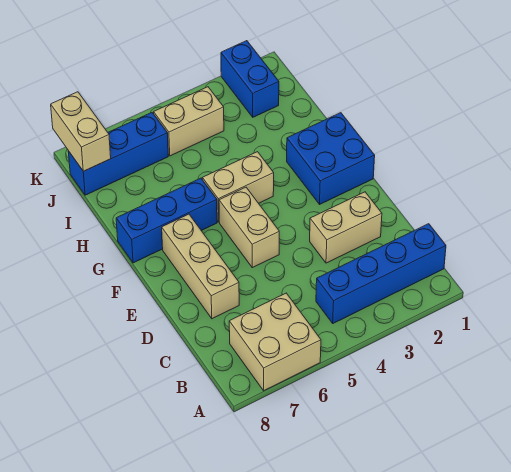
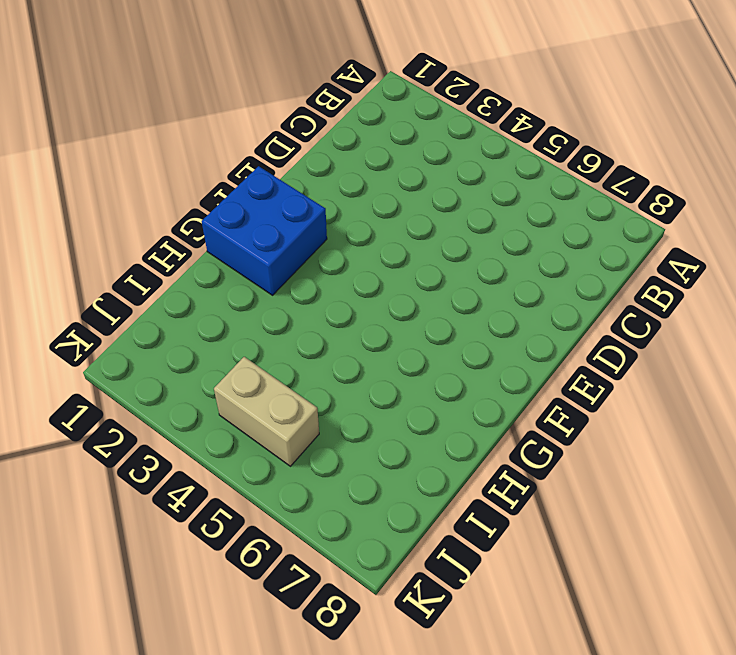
none -> tan brick A6:B7 level 1
none -> blue brick B1:B4 level 1
none -> tan brick D2:D3 level 1

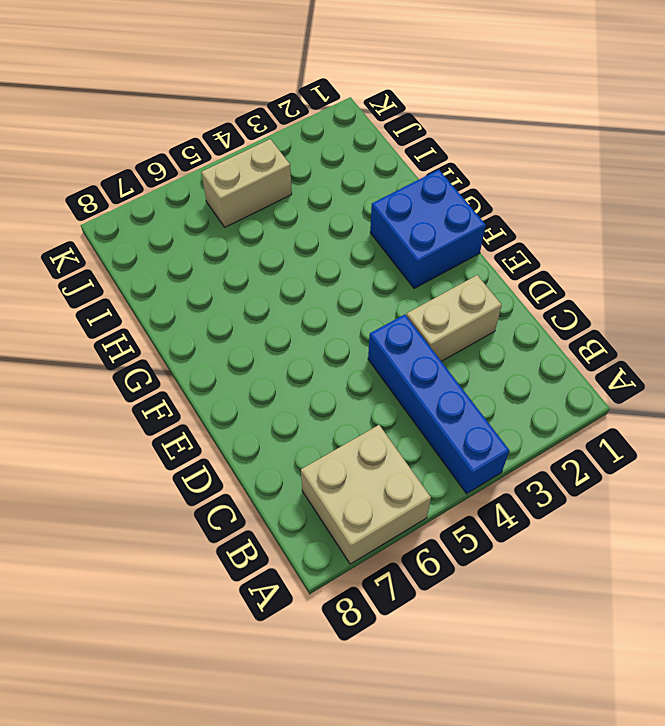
blue brick A4:D4 level 1 -> blue brick B1:B4 level 1
none -> tan brick D7:F7 level 1
none -> tan brick E5:F5 level 1
none -> tan brick G4:G5 level 1

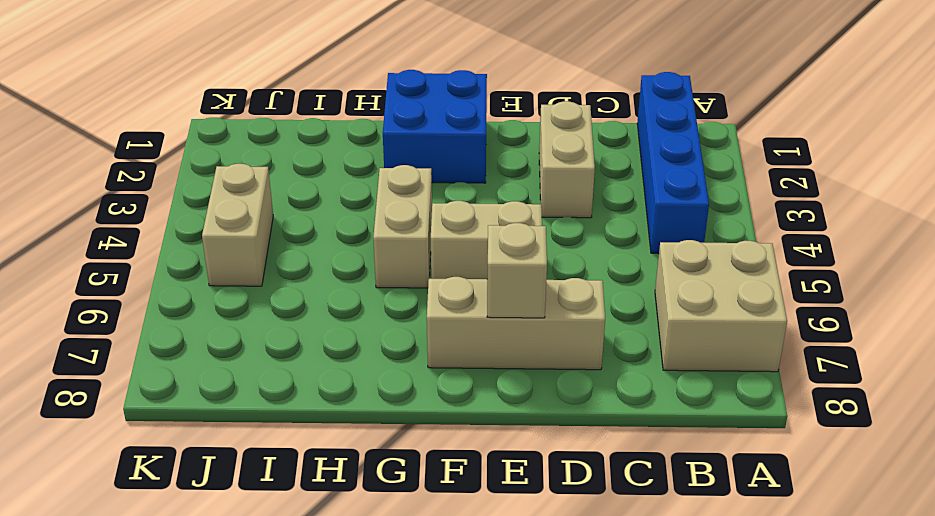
tan brick E7 level 2 -> none
none -> blue brick G6:G8 level 1
none -> blue brick J2:K2 level 1
none -> blue brick J6:J8 level 1

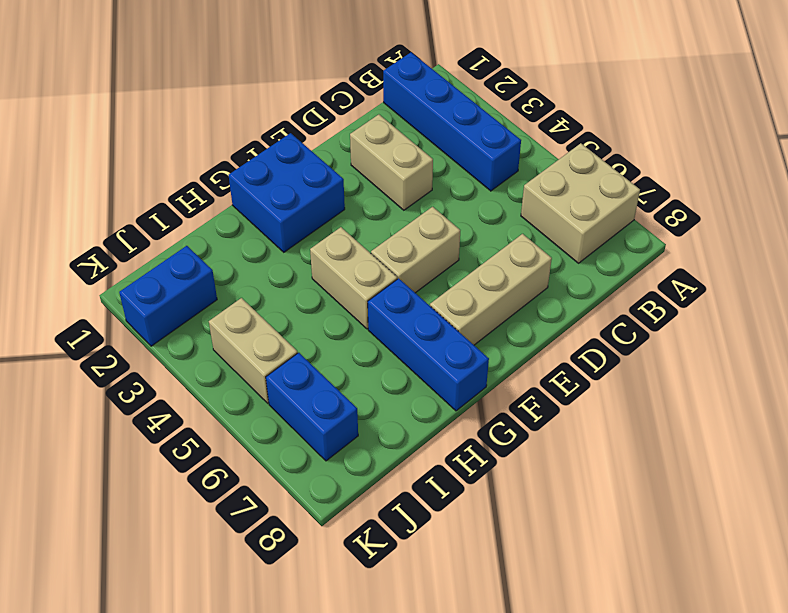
blue brick J6:J7 level 1 -> blue brick J6:J8 level 1
none -> tan brick J8:K8 level 2

